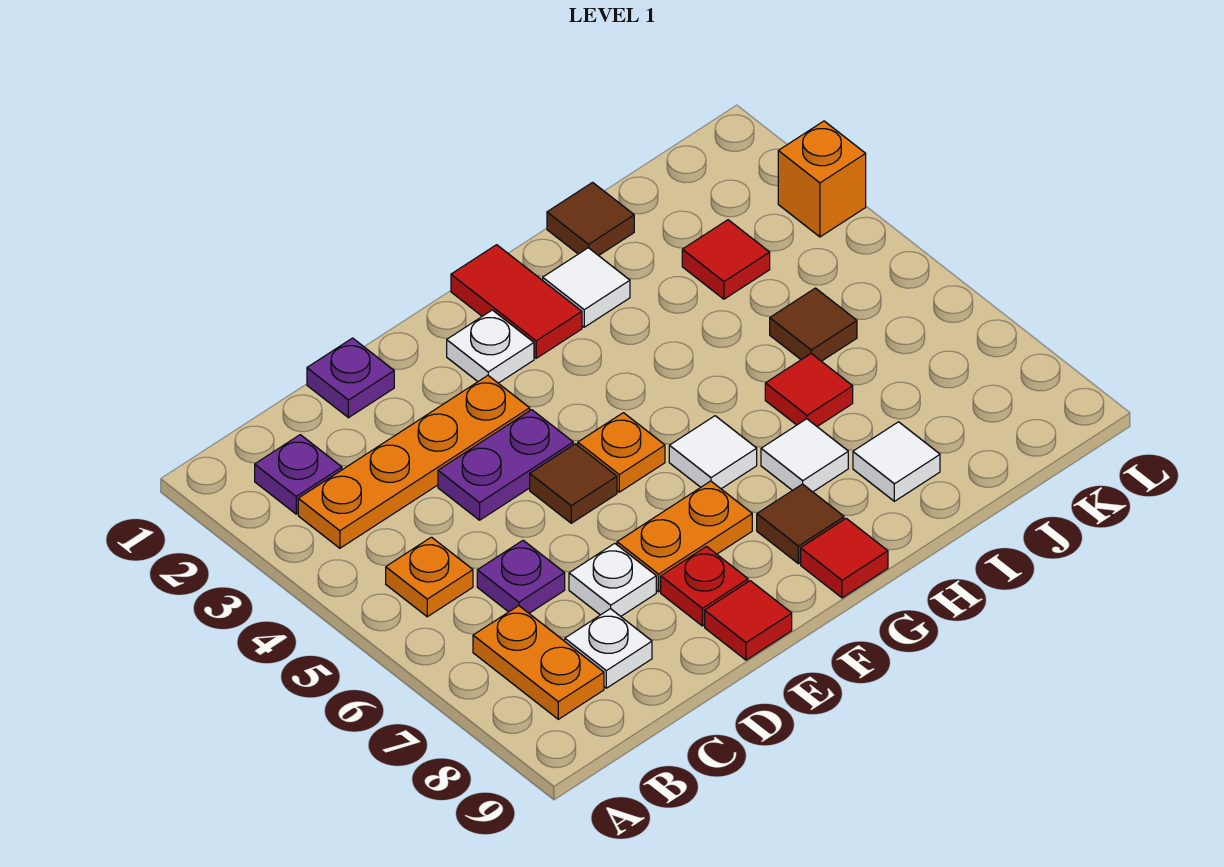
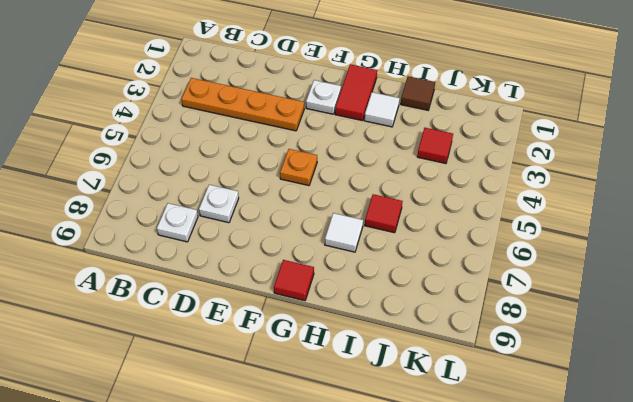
none -> purple plate B2 level 1
none -> orange plate B5 level 1
none -> orange plate B7:B8 level 1

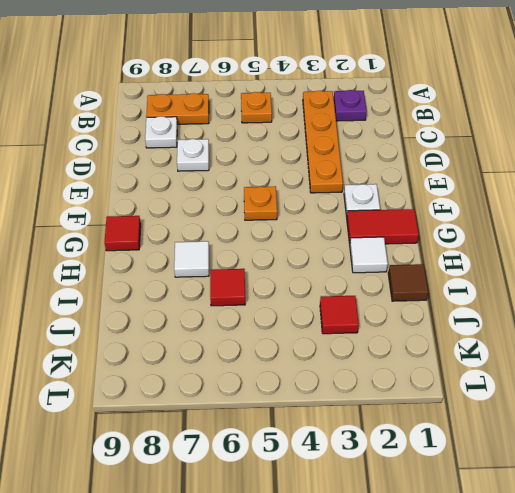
none -> purple plate C6 level 1
none -> purple plate D1 level 1
none -> purple plate D4:E4 level 1

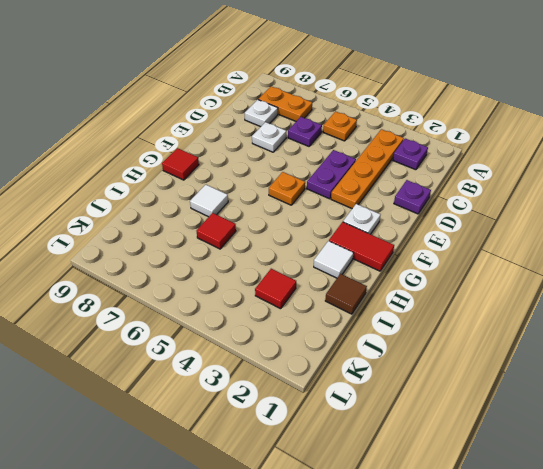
none -> brown tile E5 level 1
none -> orange plate E7:F7 level 1
none -> red plate E8 level 1

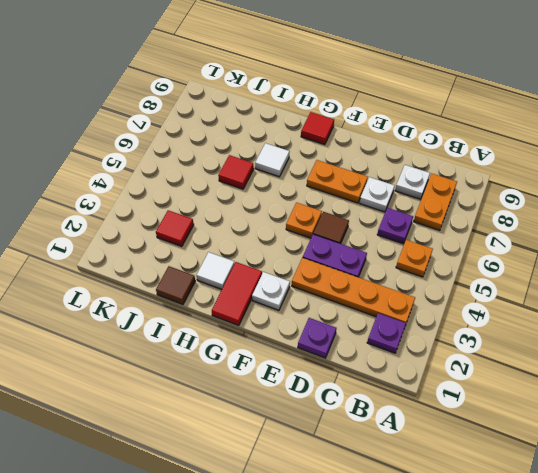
none -> red plate E8 level 1
none -> red tile E9 level 1
none -> white tile G6 level 1

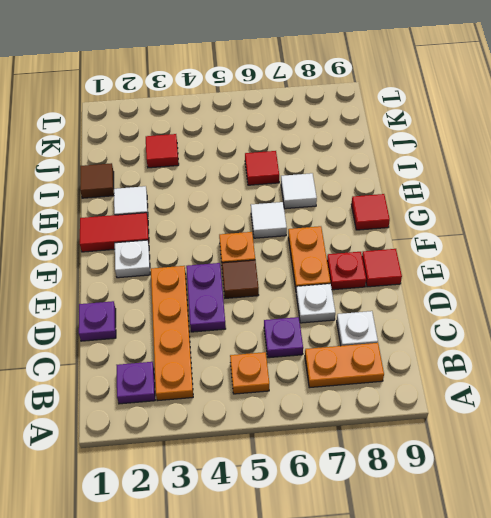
none -> brown tile G8 level 1
none -> white tile I8 level 1
none -> brown tile J5 level 1

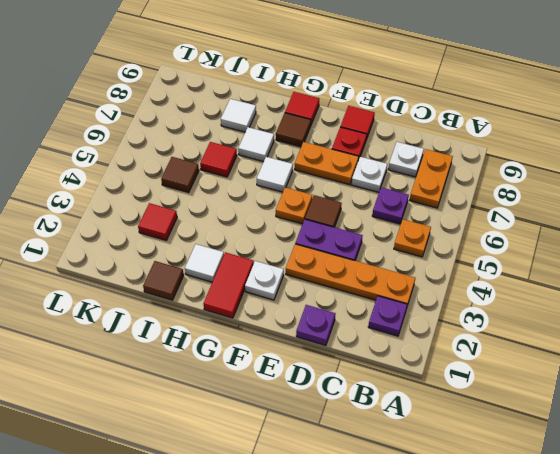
none -> orange brick L3 level 1

